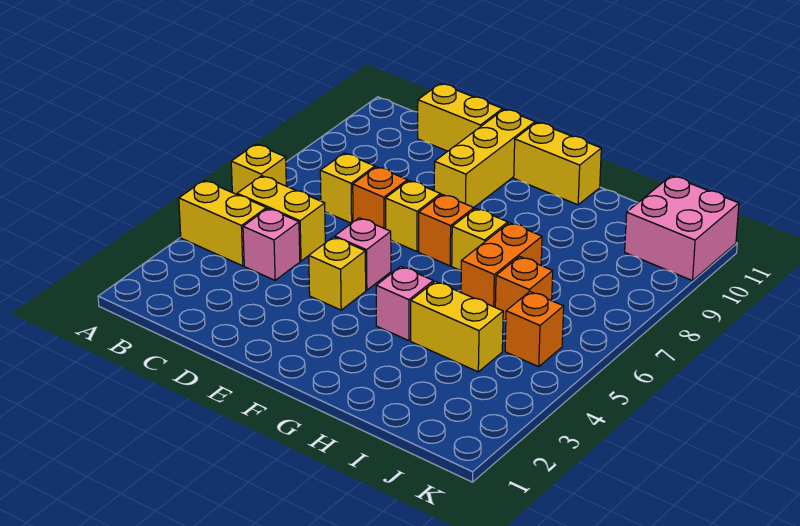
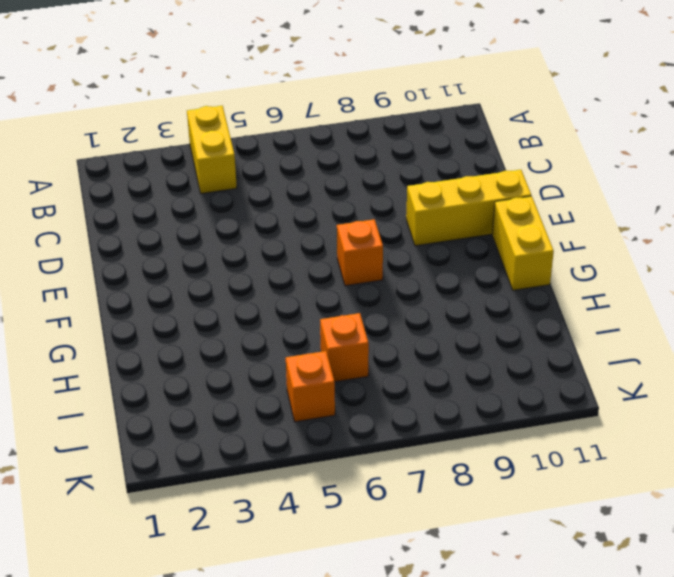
none -> yellow brick A6 level 1
none -> yellow brick B5:C5 level 1
none -> pink brick C4 level 1

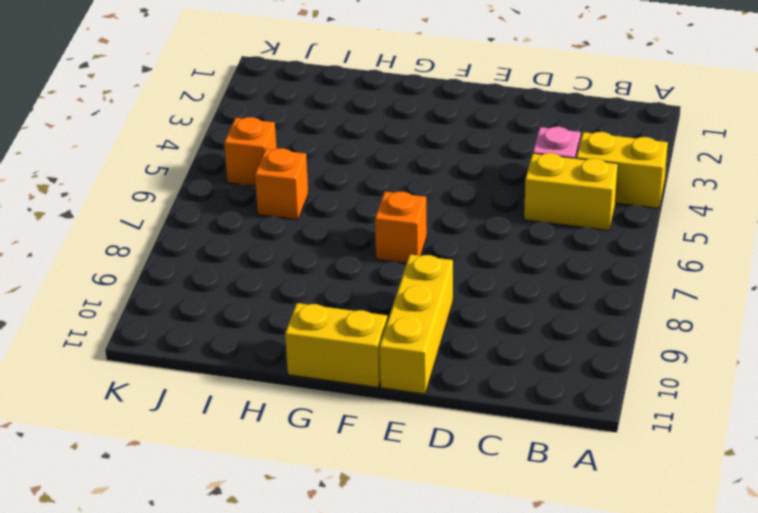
none -> yellow brick A6 level 1
none -> yellow brick C7 level 1
none -> yellow brick C11:D11 level 1

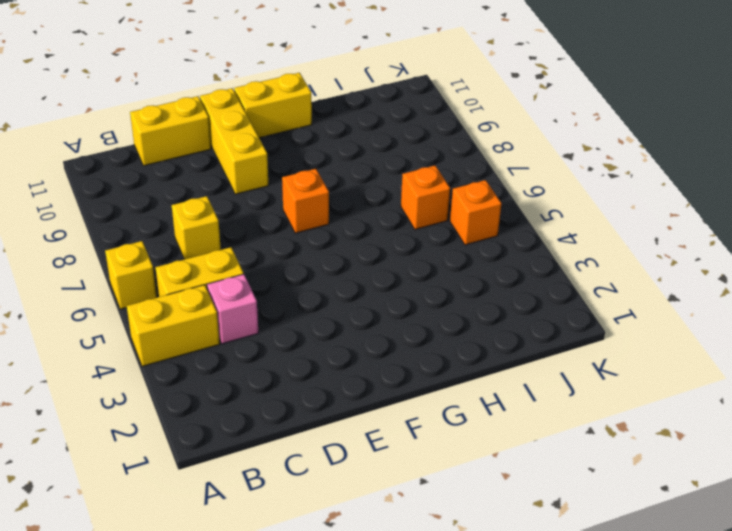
none -> orange brick D7 level 1
none -> yellow brick E4 level 1
none -> pink brick E5 level 1

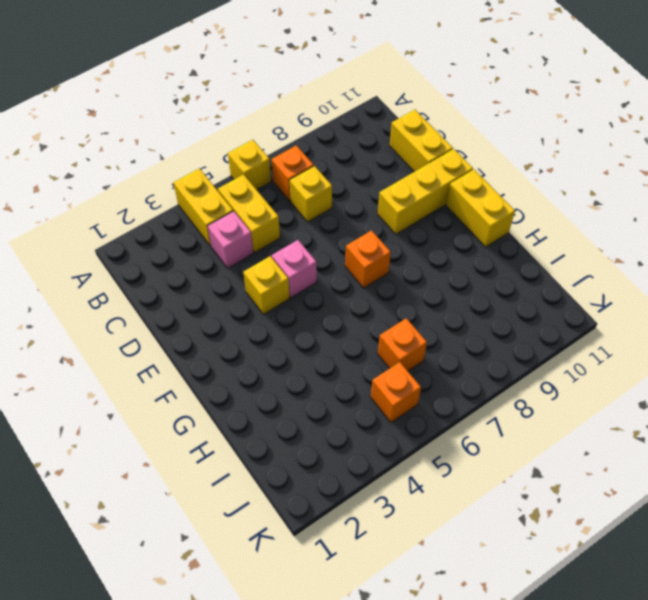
orange brick B7 level 1 -> orange brick D7 level 1
none -> yellow brick E7 level 1
none -> pink brick G4 level 1
none -> yellow brick G7 level 1

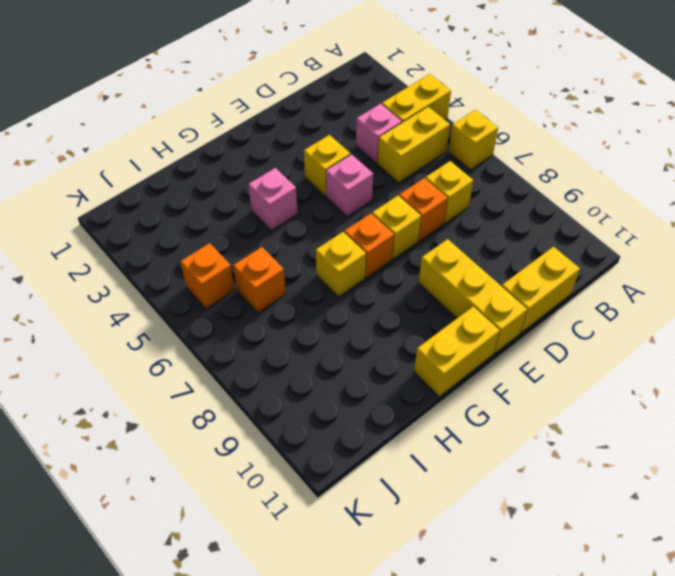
none -> yellow brick H4:I4 level 1
none -> orange brick H6:H7 level 1
none -> pink brick J10:K11 level 1

